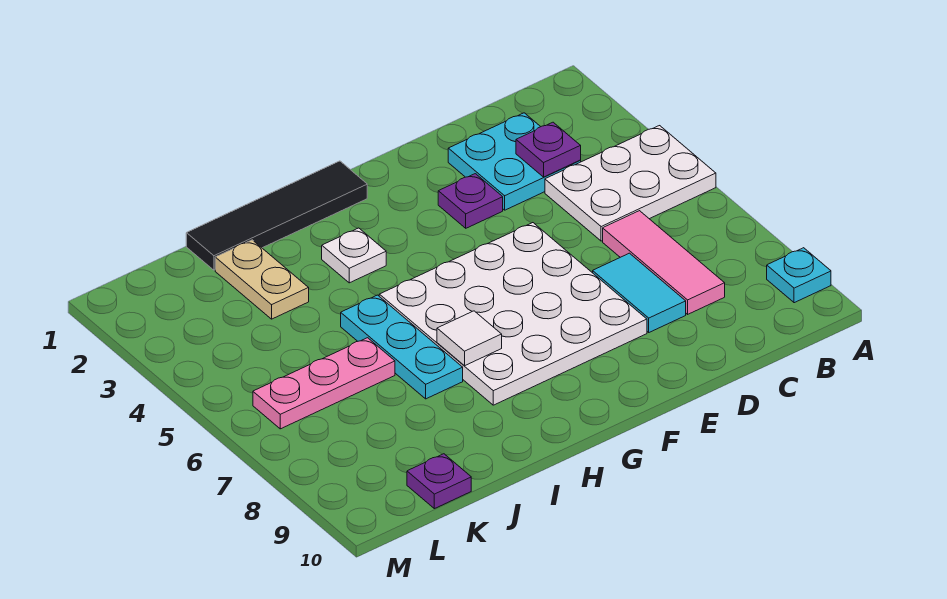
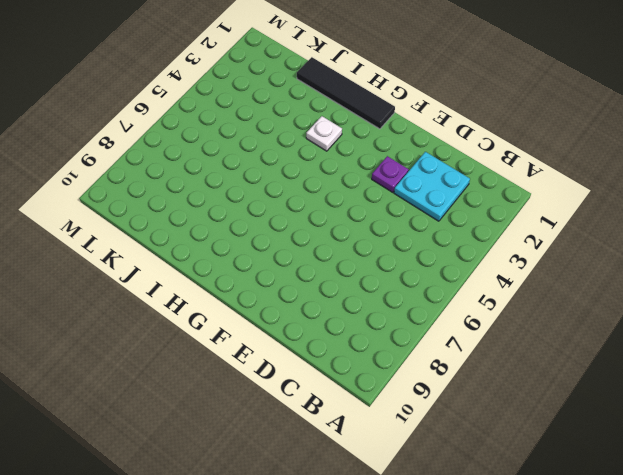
none -> white plate A4:C5 level 1
none -> cyan plate A9 level 1
none -> pink tile C6:C8 level 1

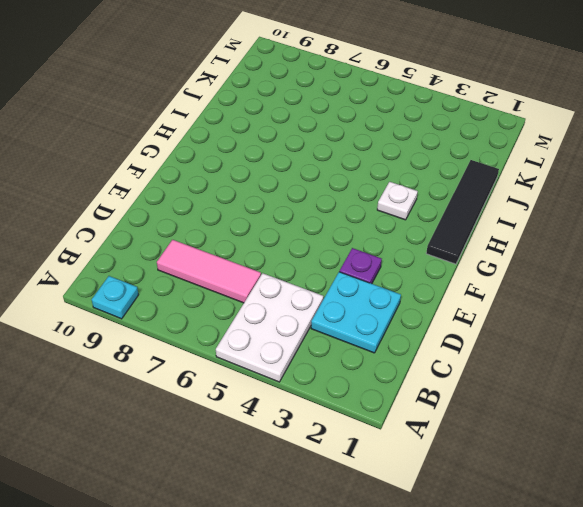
none -> cyan tile D7:D8 level 1
none -> white plate E5:H8 level 1
none -> cyan plate I5:I7 level 1

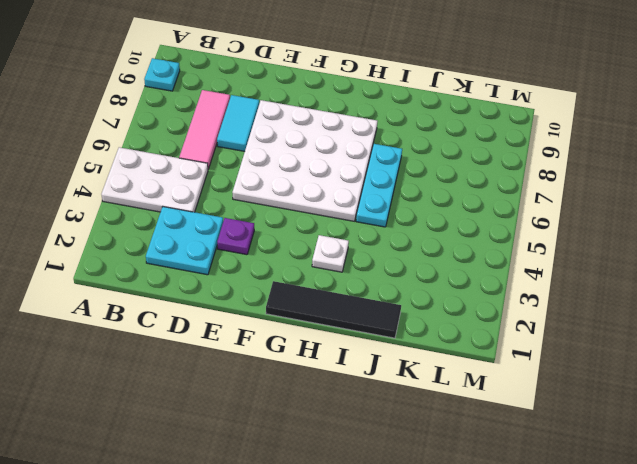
none -> tan plate J2:J3 level 1
none -> pink plate J6:L6 level 1
none -> purple plate K10 level 1

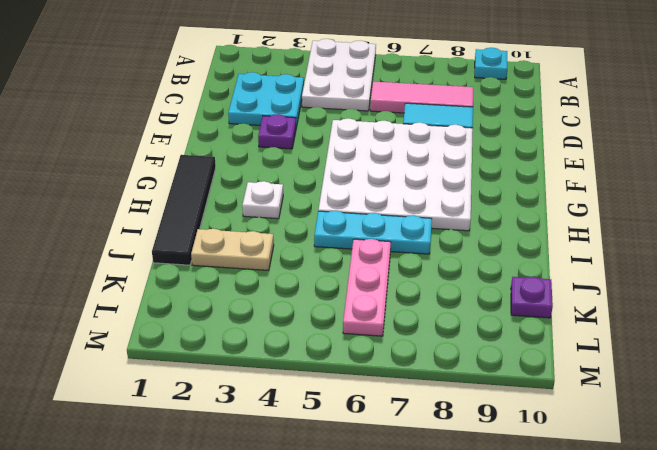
none -> purple plate C3 level 2
none -> white tile H7 level 2

